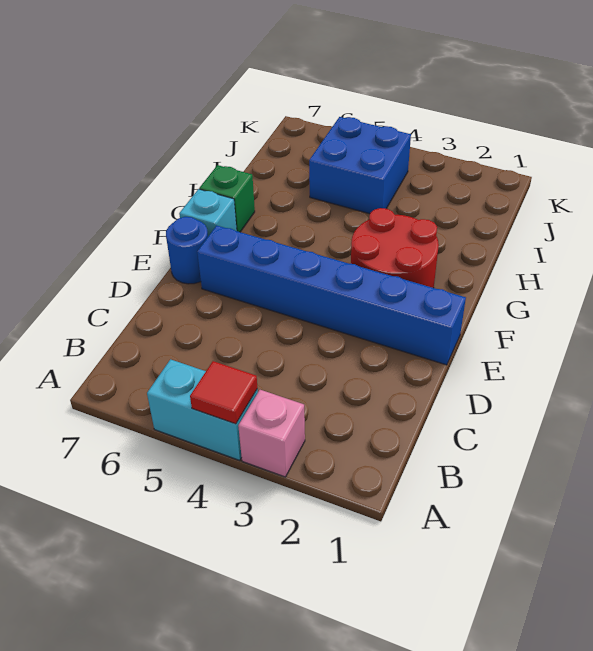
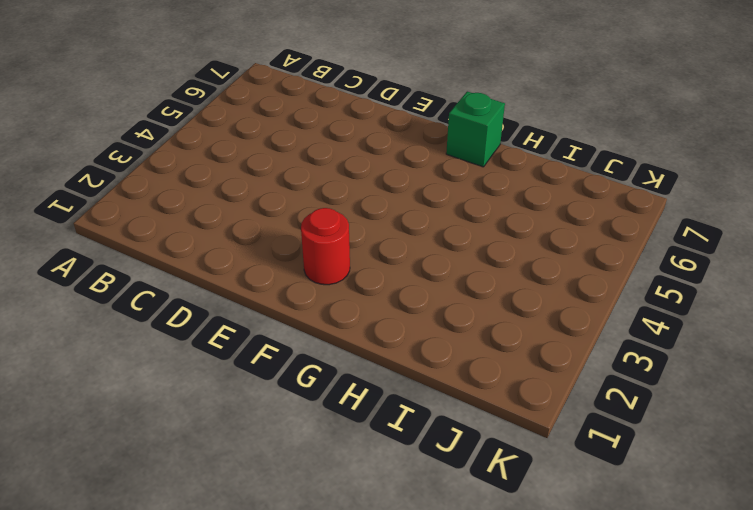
red round brick F2 level 1 -> red round brick F2:G3 level 1
none -> pink brick A3 level 1
none -> cyan brick A4:A5 level 1

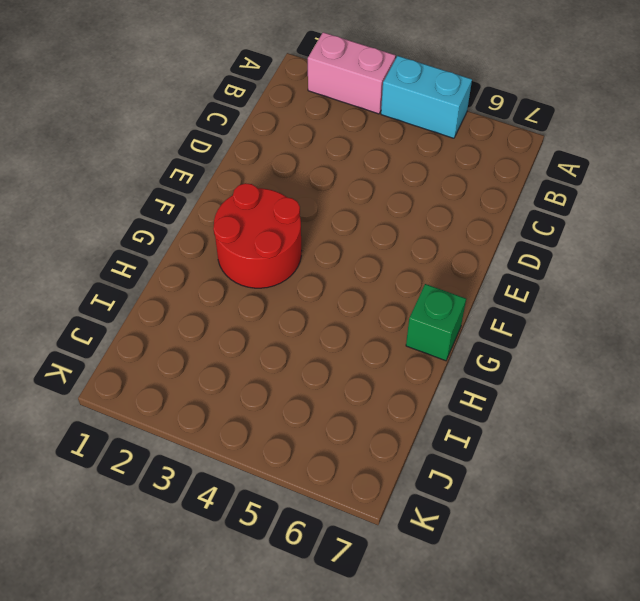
pink brick A2:A3 level 1 -> pink brick A3 level 1
none -> blue brick E1:E6 level 1
none -> blue round brick E7 level 1

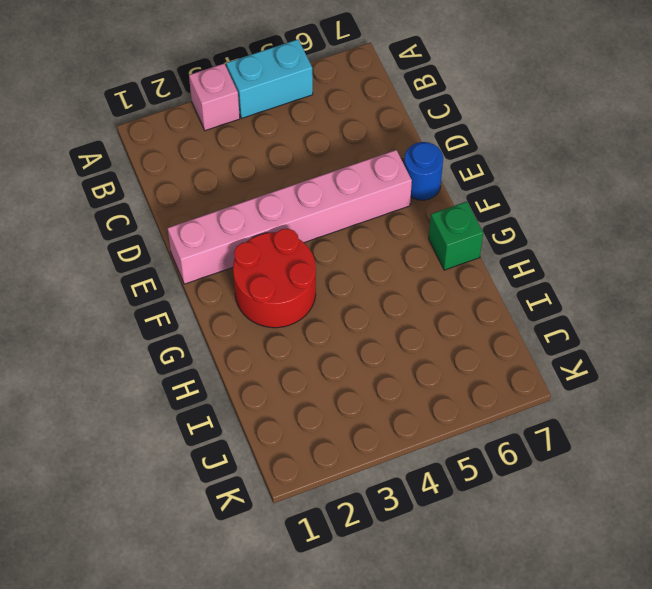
pink brick E1:E6 level 1 -> blue brick E1:E6 level 1
none -> cyan brick F7 level 1
none -> blue brick I4:J5 level 1

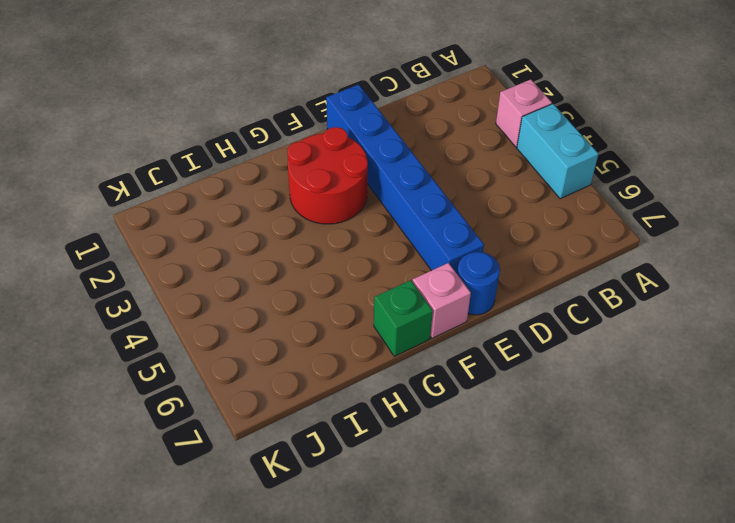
pink brick F7 level 1 -> cyan brick F7 level 1
none -> blue brick I4:J5 level 1
none -> red tile A4 level 2

